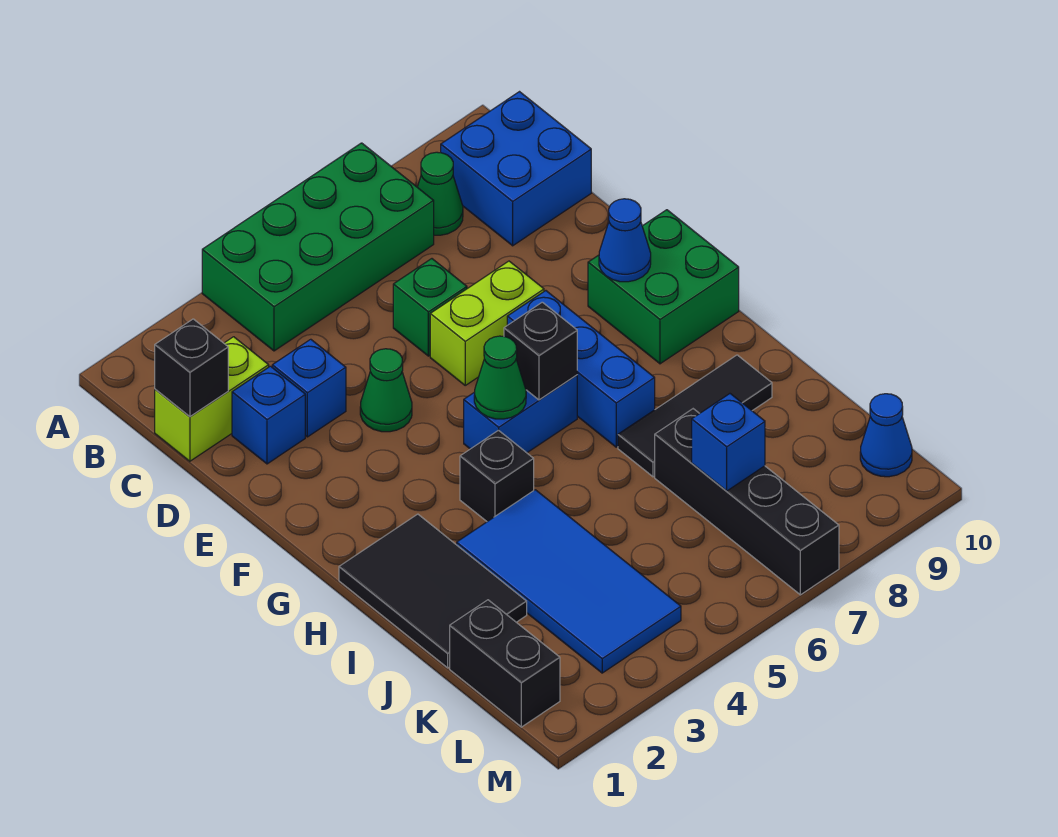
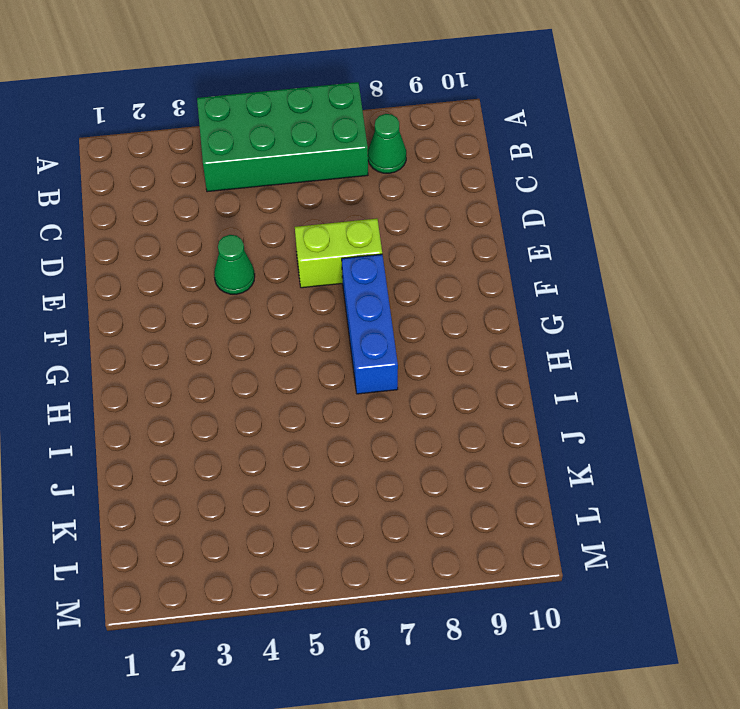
none -> blue brick B9:C10 level 1
none -> lime brick C1:C2 level 1
none -> blue brick D2 level 1

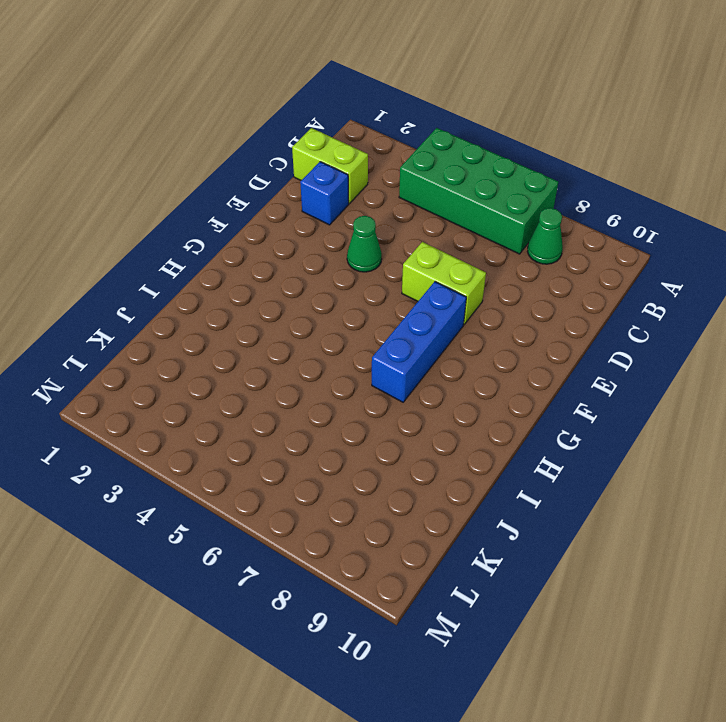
none -> blue brick B9:C10 level 1
none -> blue brick D3 level 1
none -> green brick D6 level 1

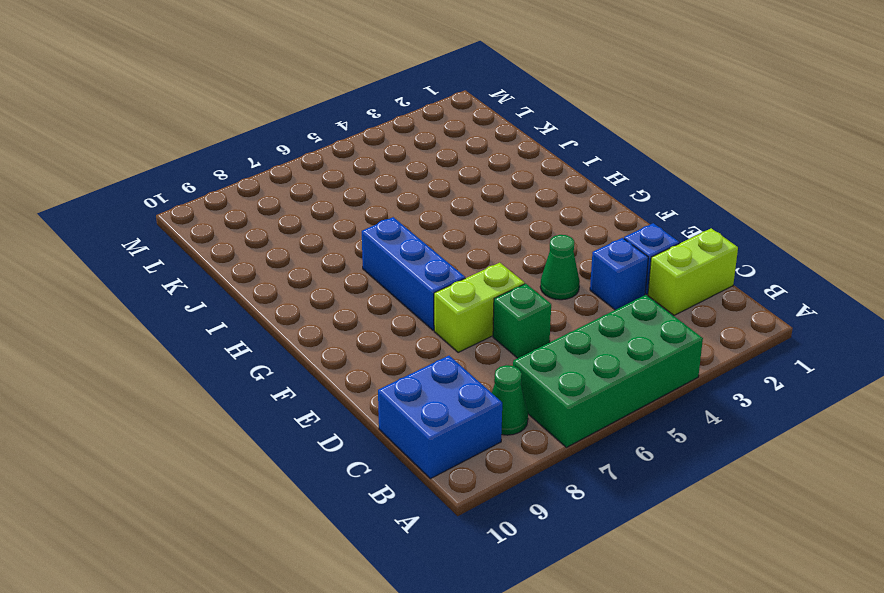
none -> green brick F9:G10 level 1
none -> blue brick G5:G6 level 1
none -> black tile H1:J2 level 1

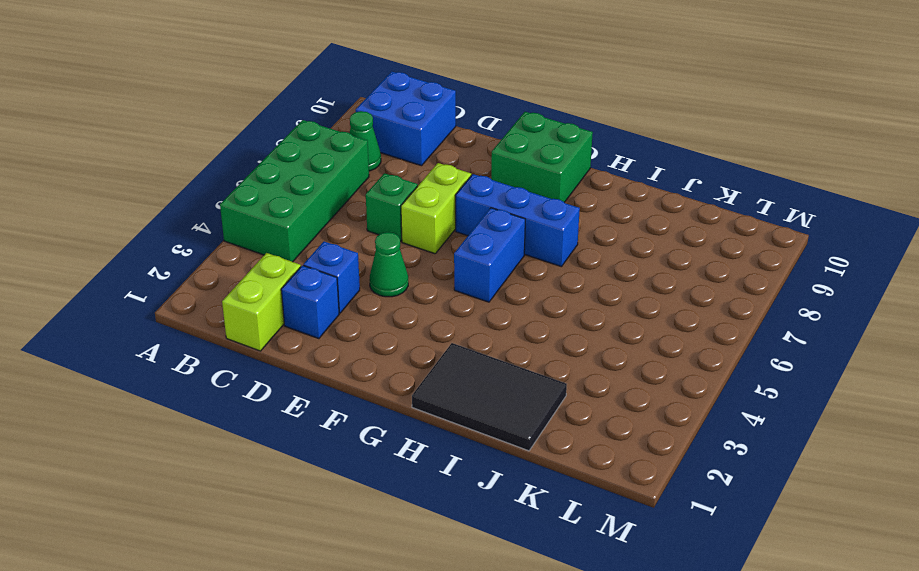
none -> black brick H4 level 1
none -> blue tile I3:L4 level 1
none -> black tile I7:I9 level 1

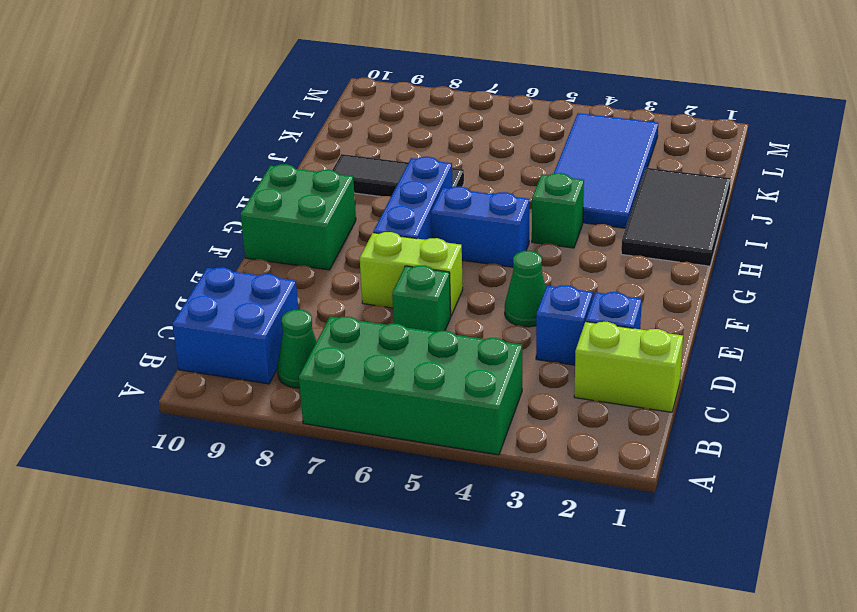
green brick H4 level 1 -> black brick H4 level 1
none -> black brick J7:M7 level 1
none -> black brick K1:L1 level 1
none -> blue cone L10 level 1

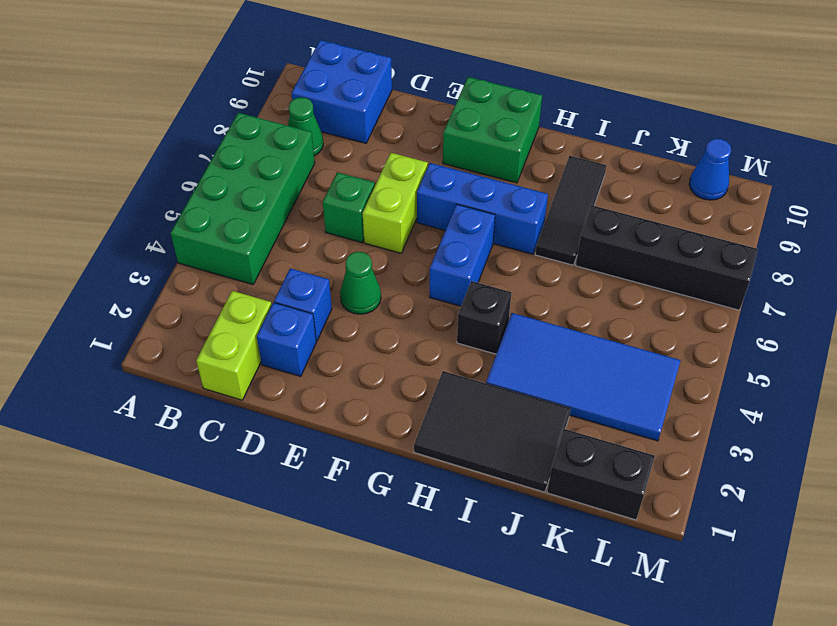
none -> black brick C1 level 2
none -> blue cone F9 level 2
none -> green cone G5 level 2

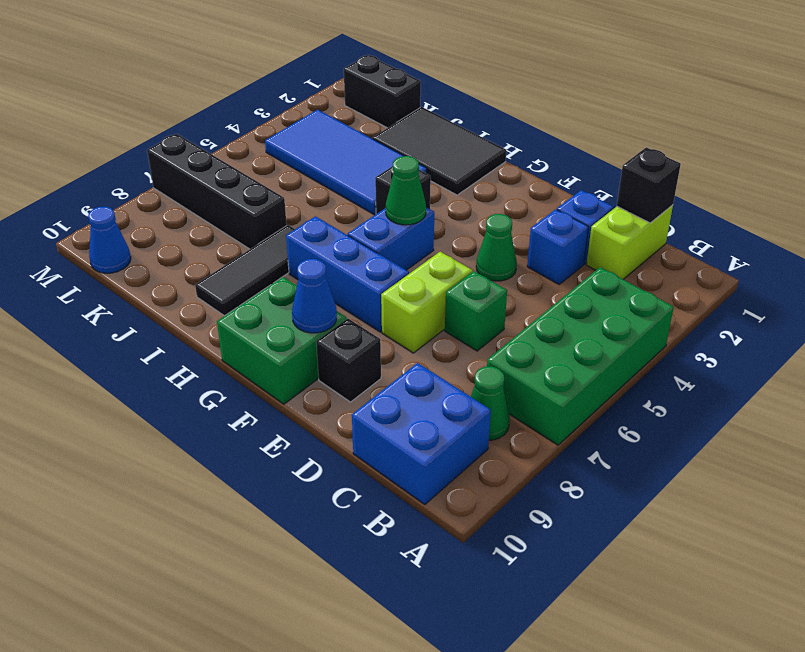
black brick E9 level 1 -> black brick G6 level 2
none -> blue brick K7 level 2

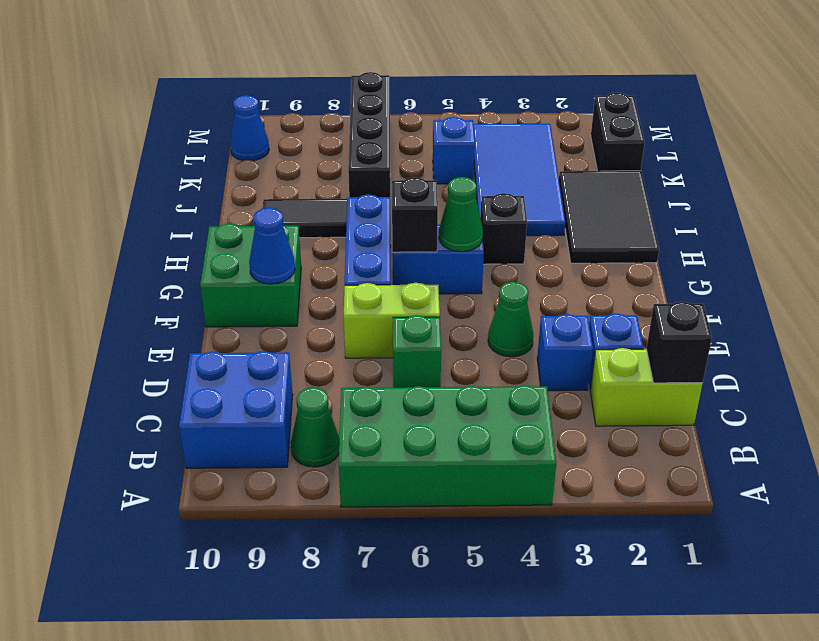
blue brick K5 level 1 -> blue brick K7 level 2

